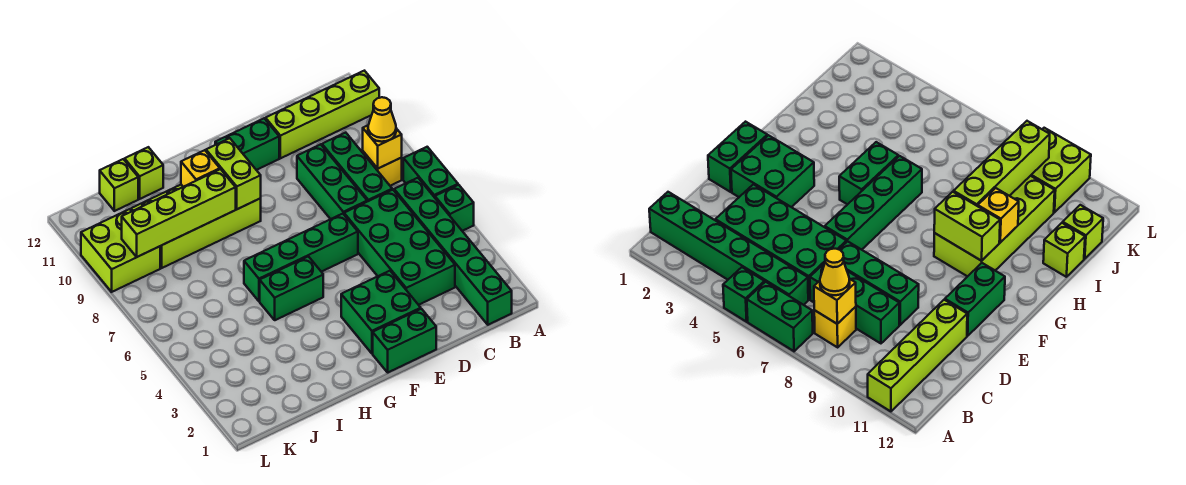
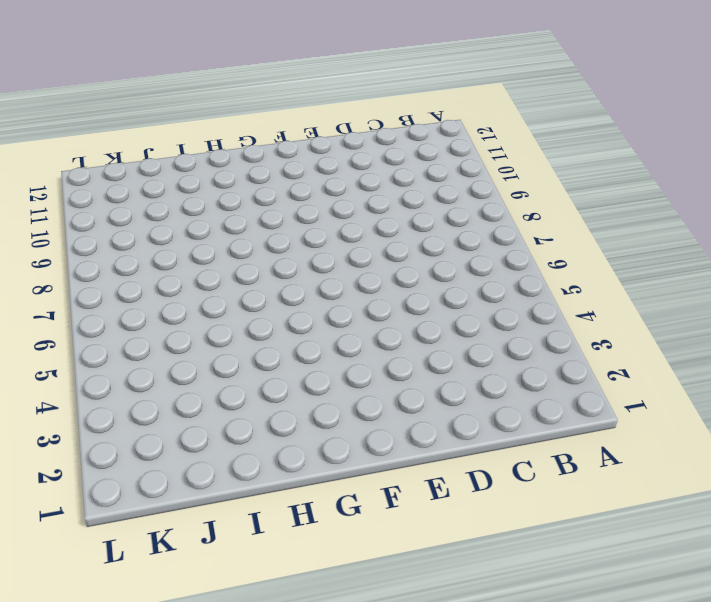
none -> green brick A5 level 1
none -> green brick A6:A7 level 1
none -> lime brick A11:D11 level 1

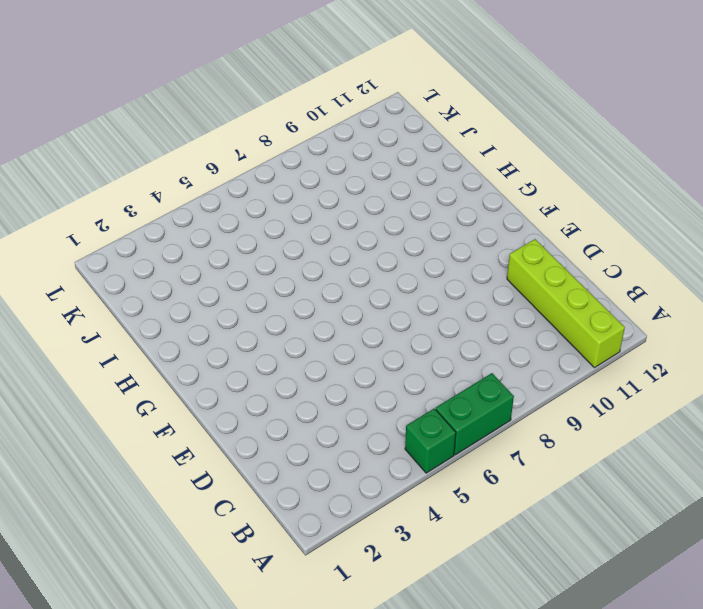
none -> green brick B1:B6 level 1
none -> yellow brick B8 level 1
none -> green brick C3:D6 level 1

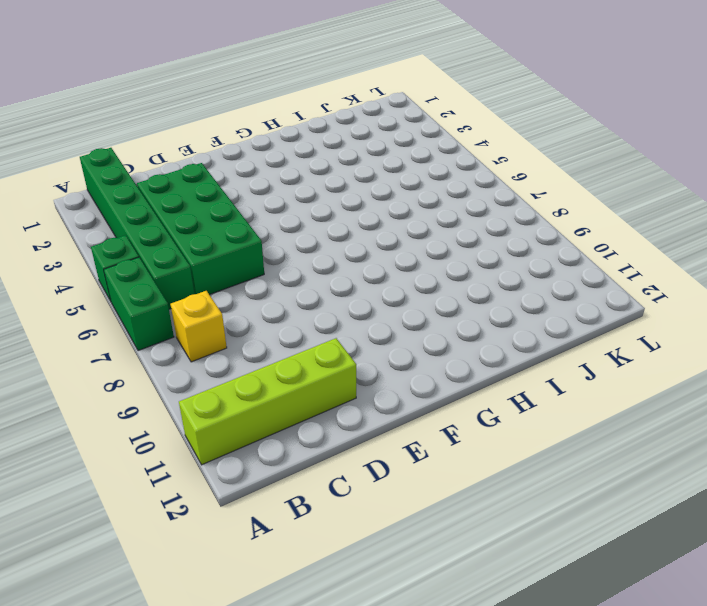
none -> green brick C7:C9 level 1
none -> green brick D7:D9 level 1
none -> green brick E1:F1 level 1

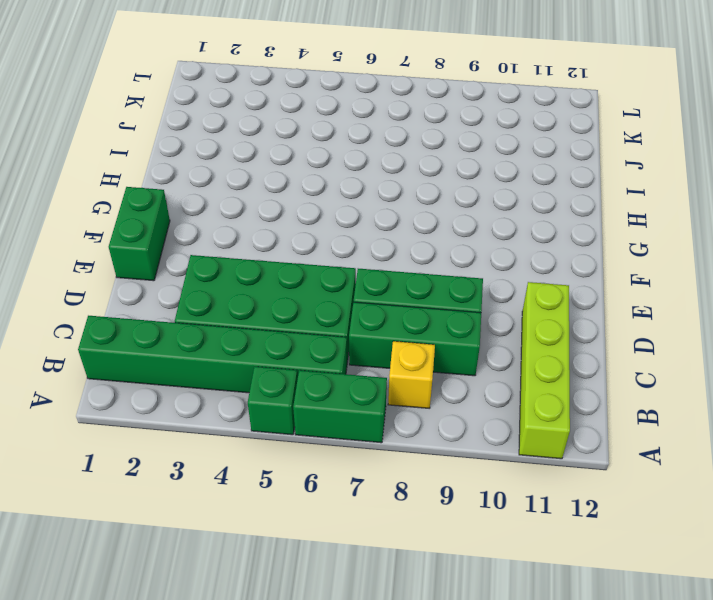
none -> green brick E2:F3 level 1
none -> green brick E6:H6 level 1
none -> green brick E11:F11 level 1

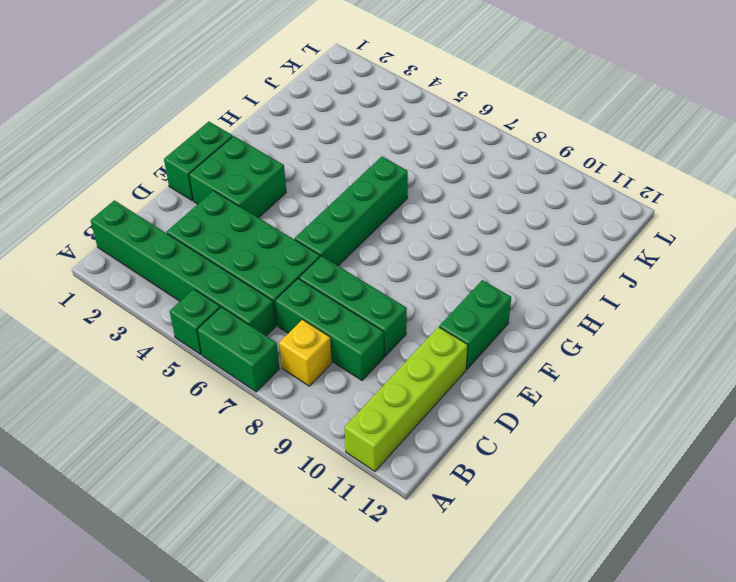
none -> green brick G5:H5 level 1
none -> lime brick G9:J10 level 1
none -> lime brick I12 level 1

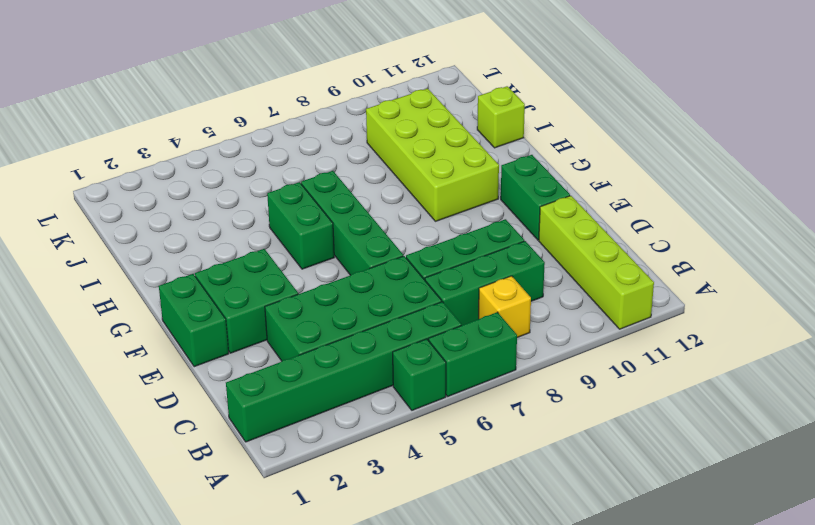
none -> lime brick J12 level 1
none -> lime brick K9:L10 level 1
none -> yellow brick B8 level 2

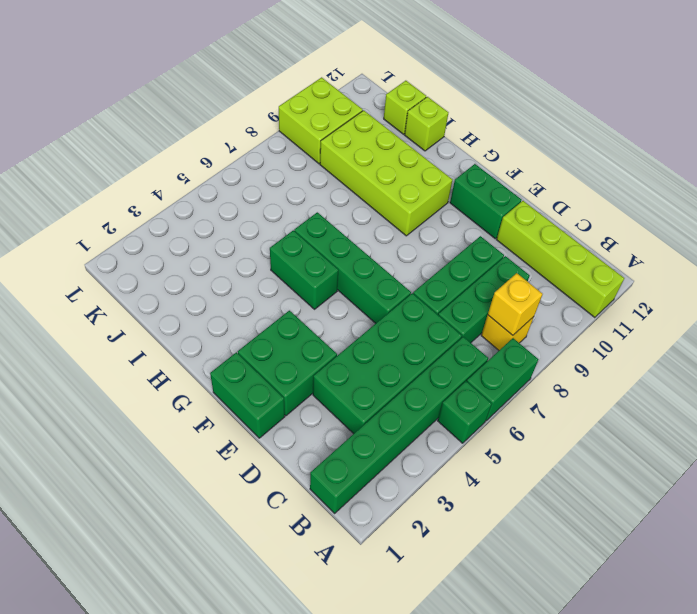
none -> lime brick G9:G10 level 2
none -> lime brick H9:K9 level 2
none -> yellow brick H10 level 2

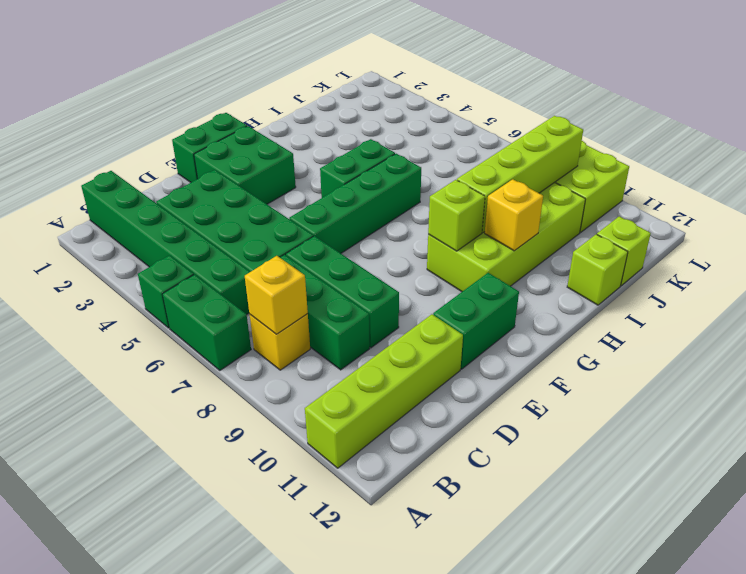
lime brick G9 level 2 -> lime brick G9:G10 level 2
none -> yellow cone B8 level 3

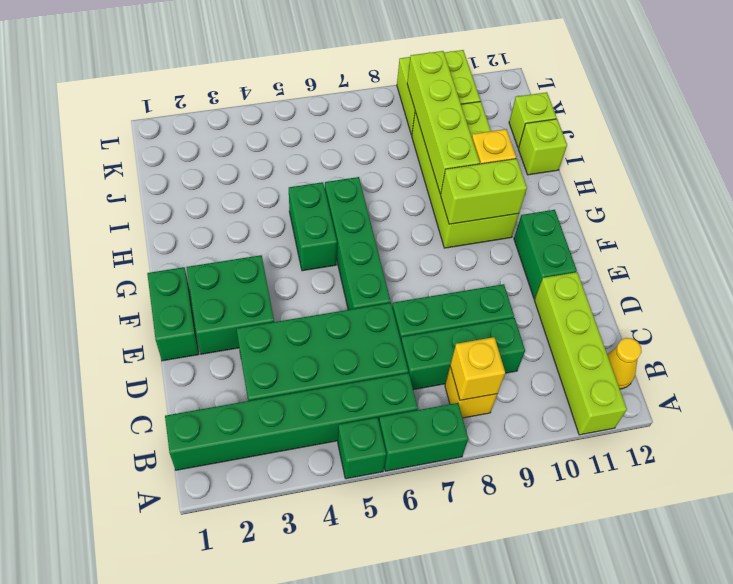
yellow cone B12 level 1 -> yellow cone B8 level 3

